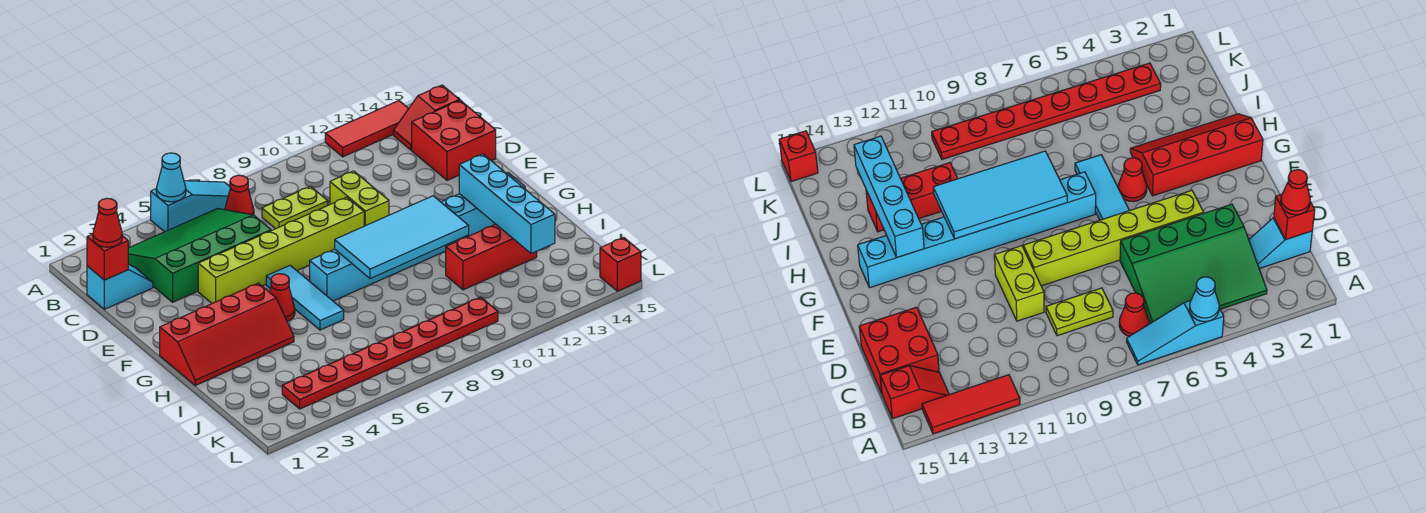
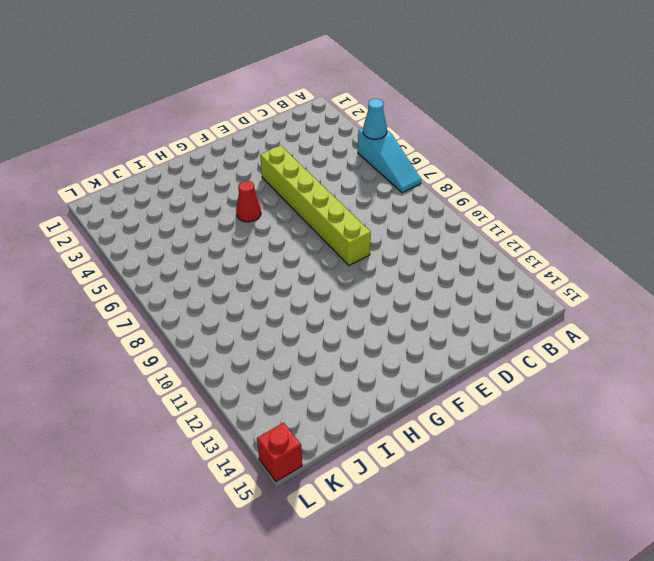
none -> red tile A12:A14 level 1
none -> green slope B3:D6 level 1 top D
none -> red cone B7 level 1

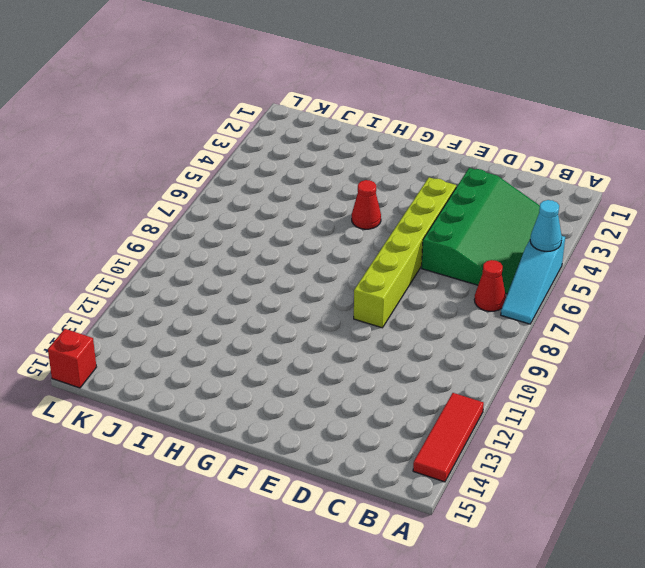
none -> red slope B14:B15 level 1 top 15
none -> cyan slope C1:C2 level 1 top 1
none -> lime plate C8:C9 level 1

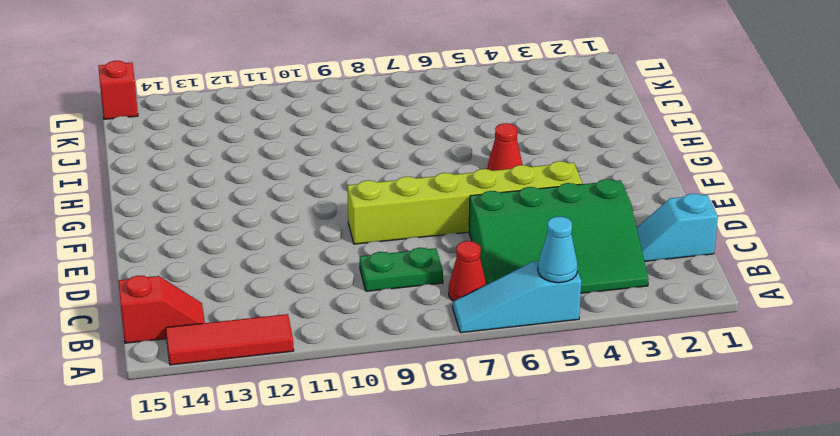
green plate C8:C9 level 1 -> lime plate C8:C9 level 1
none -> red brick C14:D15 level 1
none -> lime brick D10:E10 level 1
none -> cyan tile F6:H6 level 1

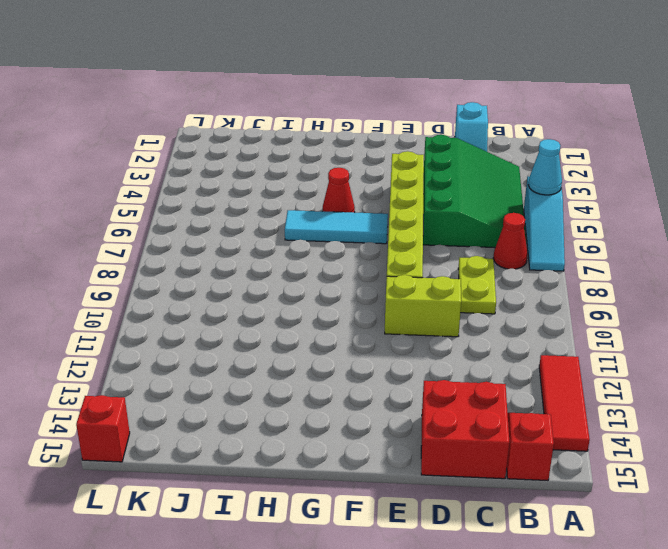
none -> red slope G1:H4 level 1 top G
none -> cyan brick G7:G14 level 1
none -> red brick I11:I13 level 1

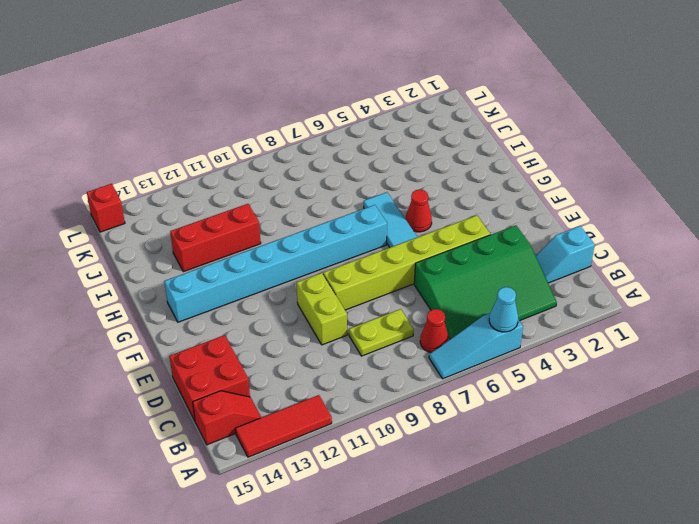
none -> red slope G1:H4 level 1 top G
none -> red plate K3:K10 level 1
none -> red brick C1 level 2

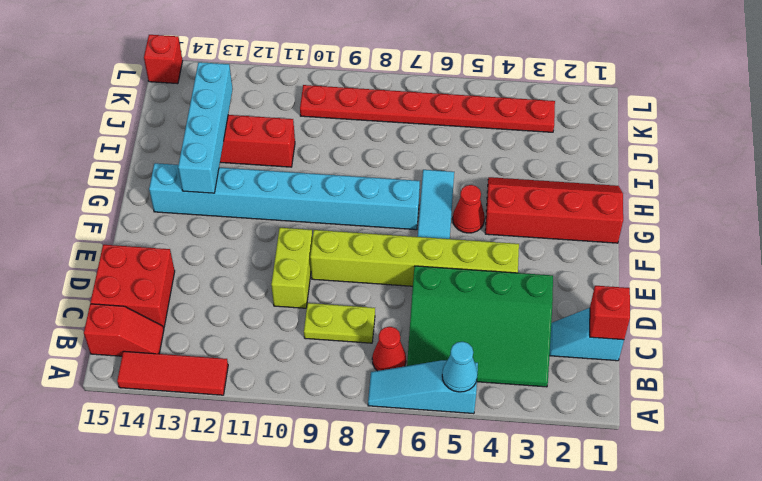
none -> cyan tile G8:H11 level 2
none -> red cone C1 level 3

